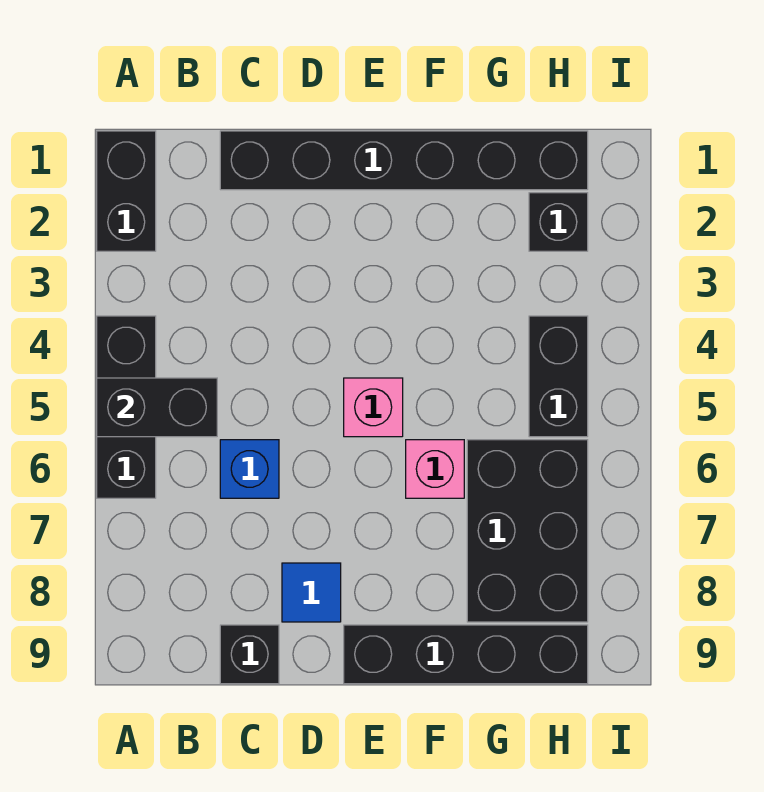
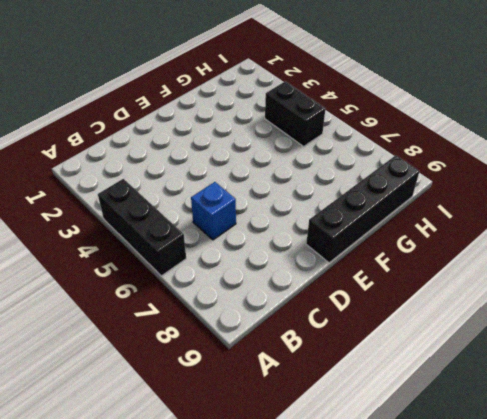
none -> black brick A1:A2 level 1
none -> black brick C1:H1 level 1
none -> black brick C9 level 1

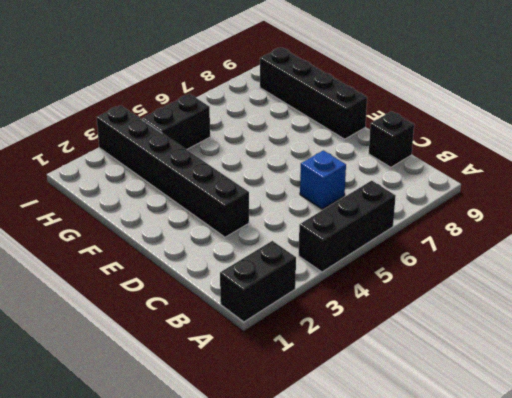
black brick D3:I3 level 1 -> black brick C1:H1 level 1
none -> blue tile D8 level 1
none -> pink brick E5 level 1
none -> pink brick F6 level 1

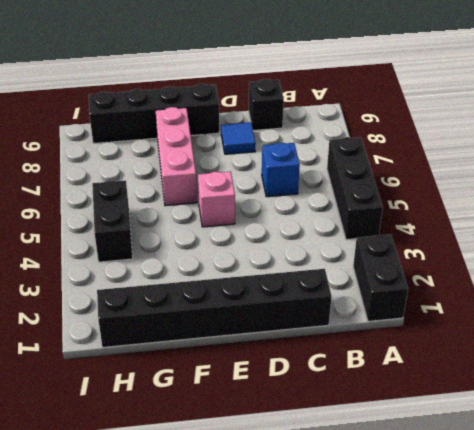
pink brick F6:F8 level 1 -> pink brick F6 level 1
none -> black brick G6:H8 level 1
none -> black brick H2 level 1
none -> black brick A5:B5 level 2

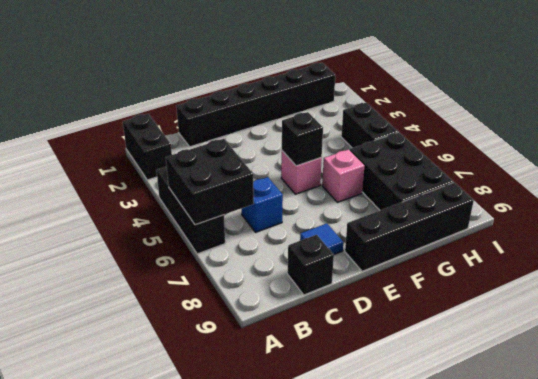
black brick A5:B6 level 2 -> black brick A5:B5 level 2
black brick E5 level 2 -> black brick H2 level 1

